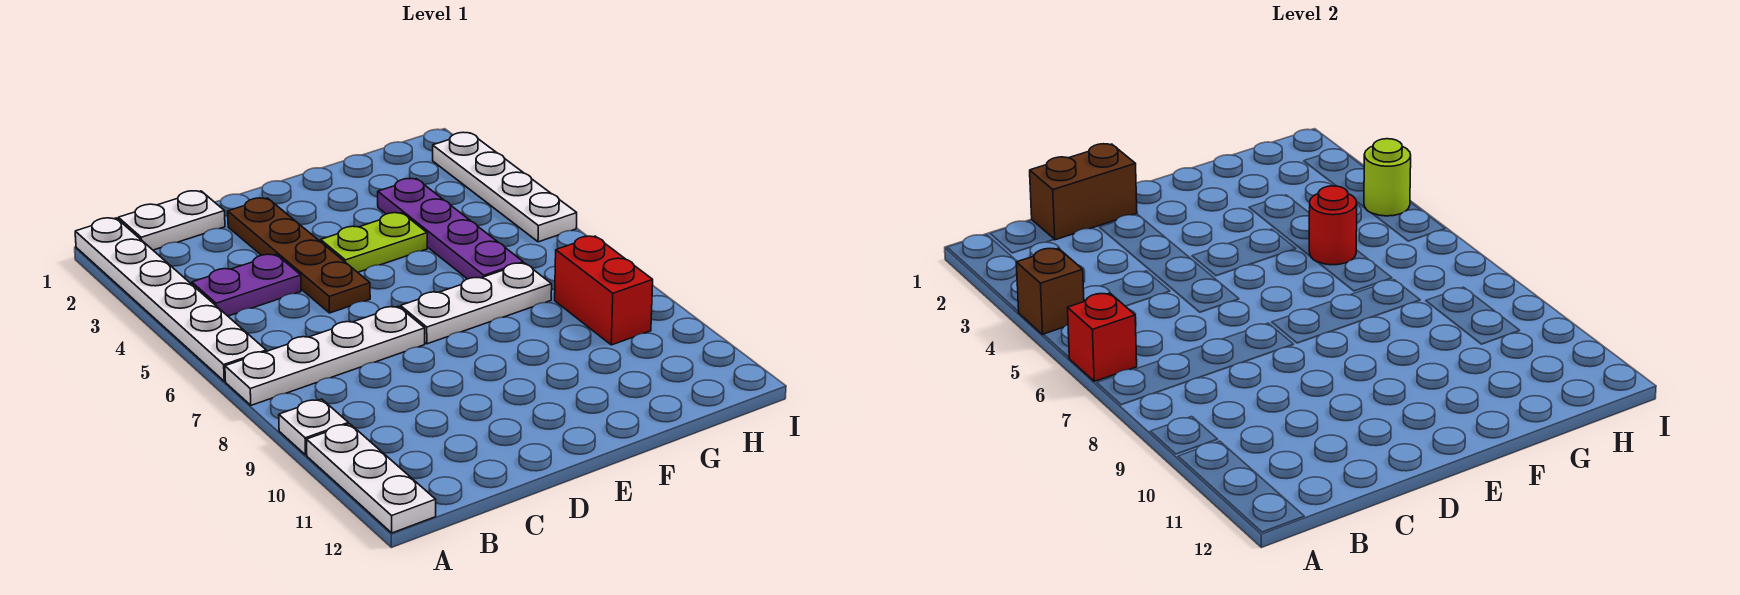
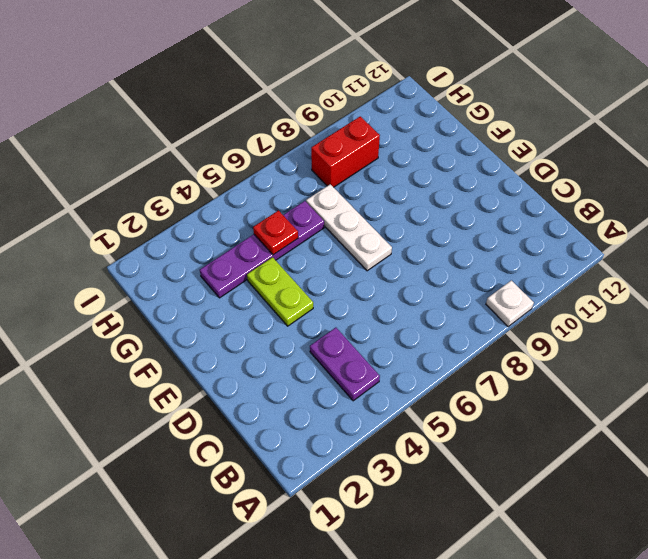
red plate G5 level 2 -> red round brick G5 level 2
none -> white plate A1:A6 level 1
none -> white plate A7:D7 level 1
none -> white plate A10:A12 level 1

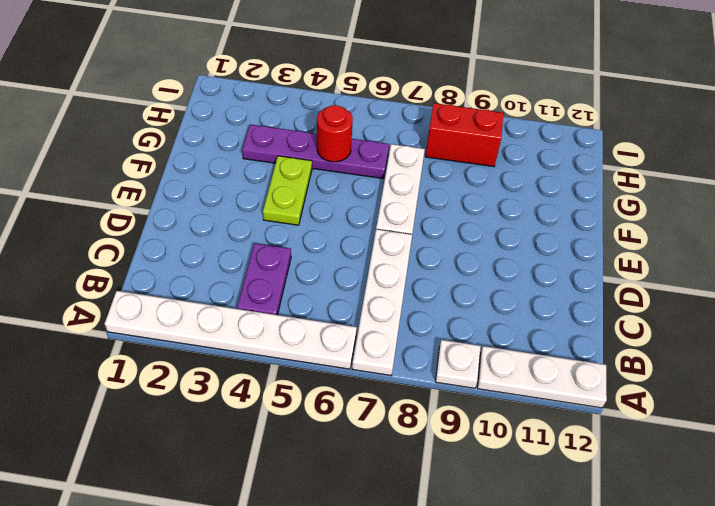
none -> white plate B1:C1 level 1
none -> brown plate D2:D5 level 1
none -> white plate I2:I5 level 1

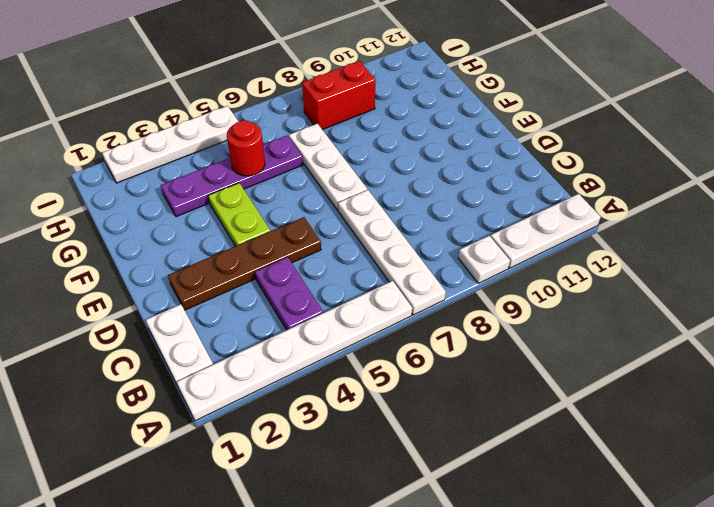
none -> brown brick A4 level 2
none -> red brick A6 level 2
none -> brown brick C1:D1 level 2

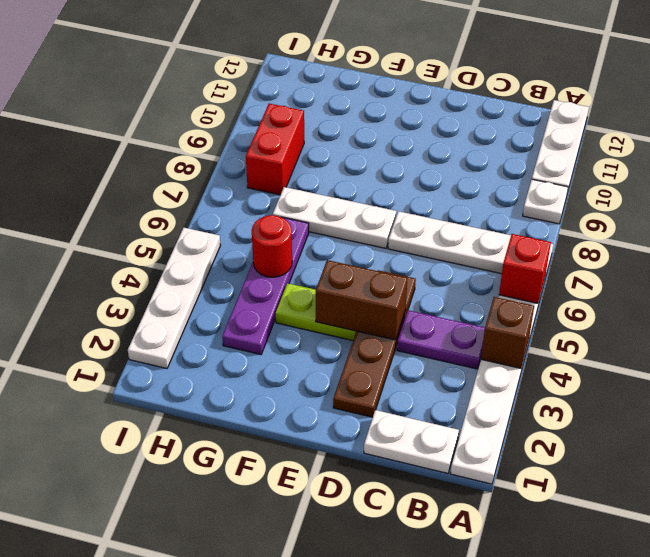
brown brick D4:E4 level 2 -> brown brick C1:D1 level 2
none -> lime round brick I4 level 2

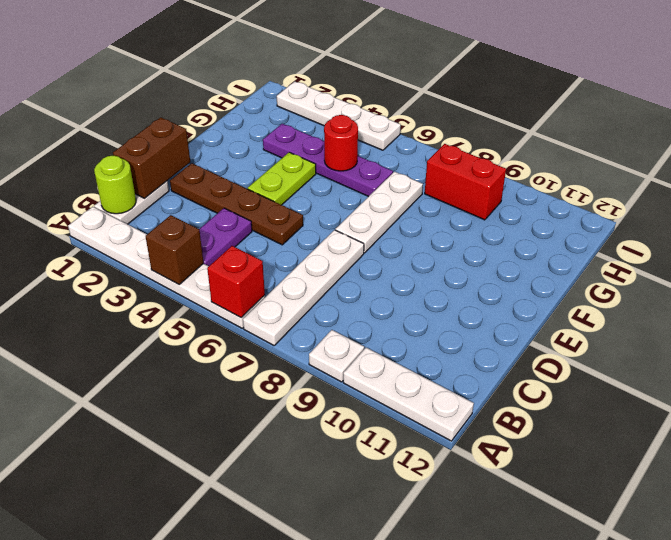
lime round brick B1 level 2 -> lime round brick I4 level 2

